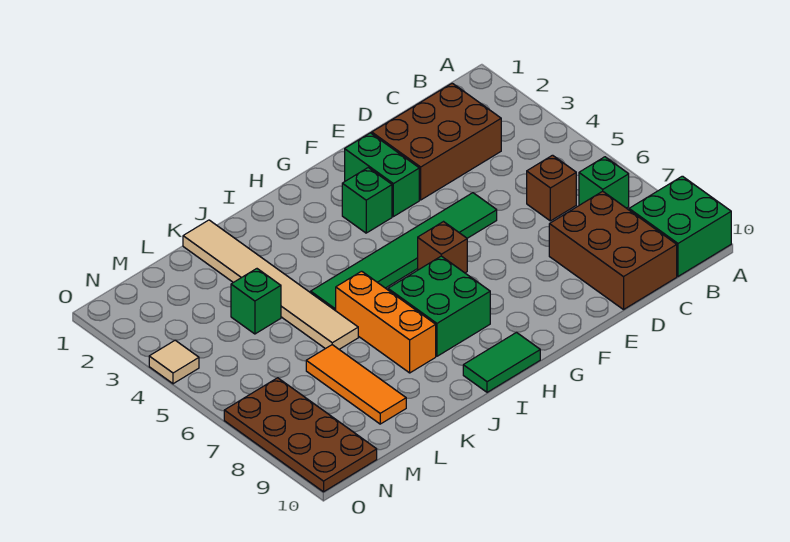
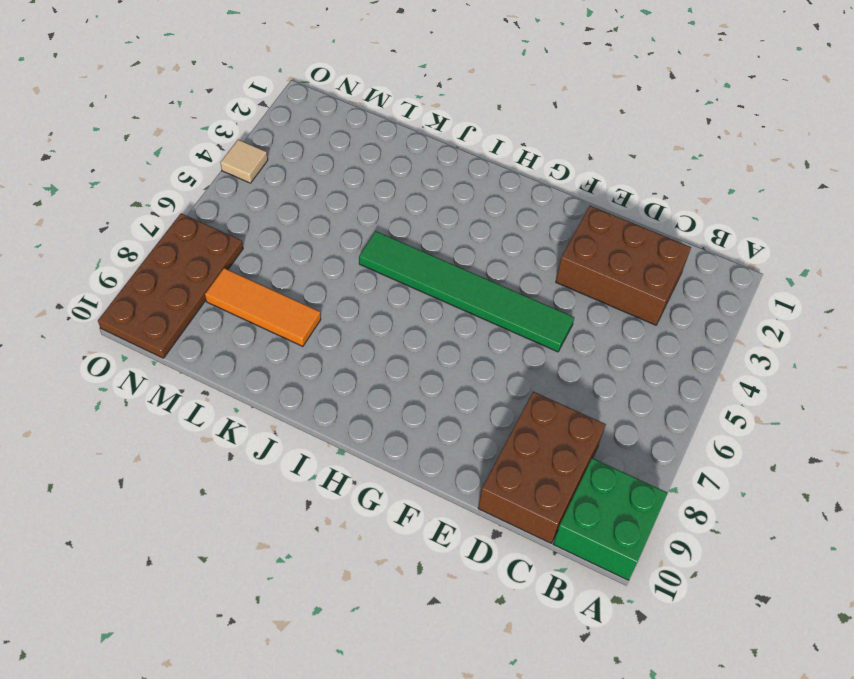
orange tile K8:M8 level 1 -> orange tile L7:L9 level 1
none -> green brick B7 level 1
none -> brown brick C6 level 1
none -> green brick F2:F3 level 1

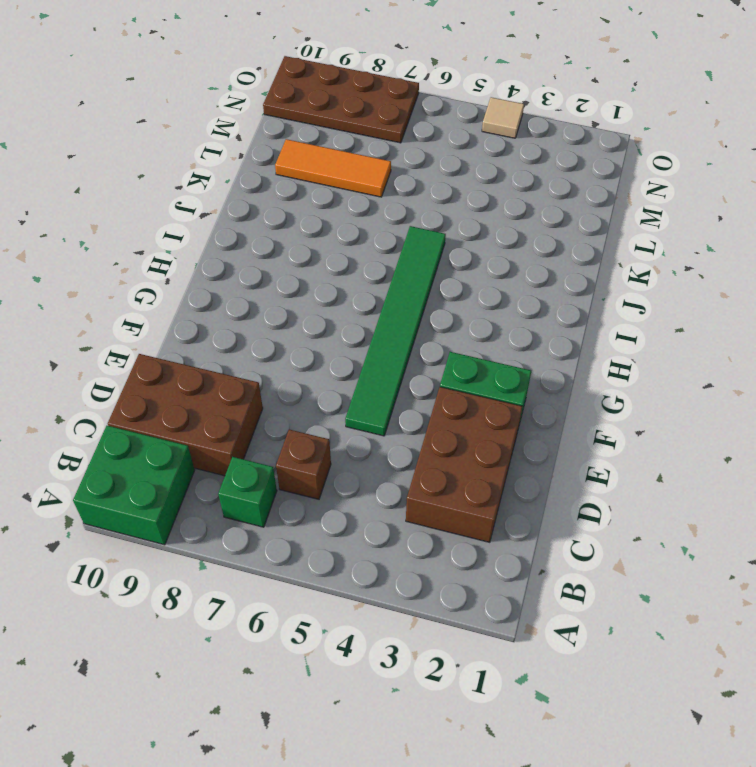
none -> green brick G3 level 1
none -> brown brick G6 level 1
none -> green brick H7:I8 level 1

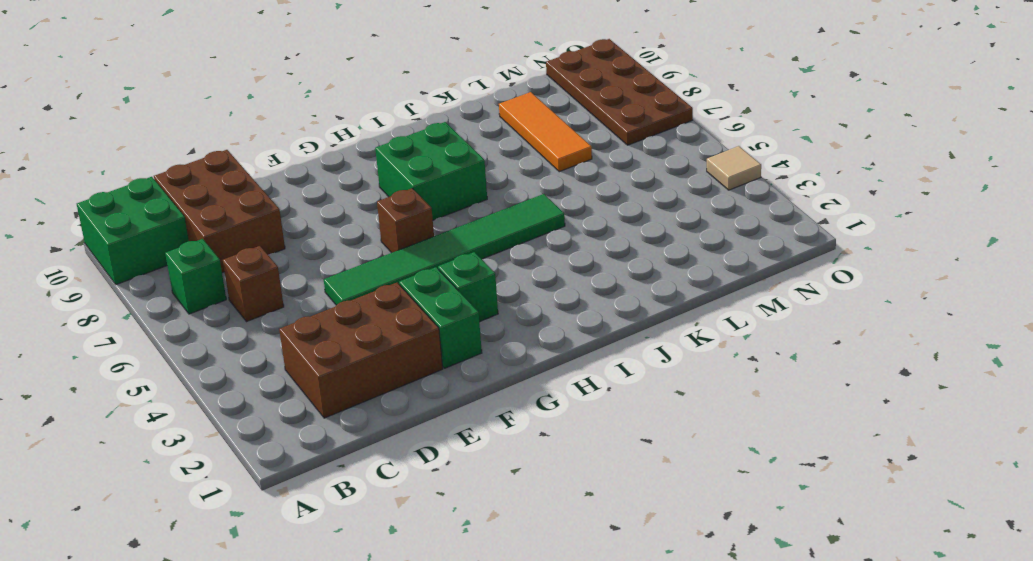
none -> green tile H10:I10 level 1
none -> orange brick J6:J8 level 1
none -> tan tile K1:K6 level 1

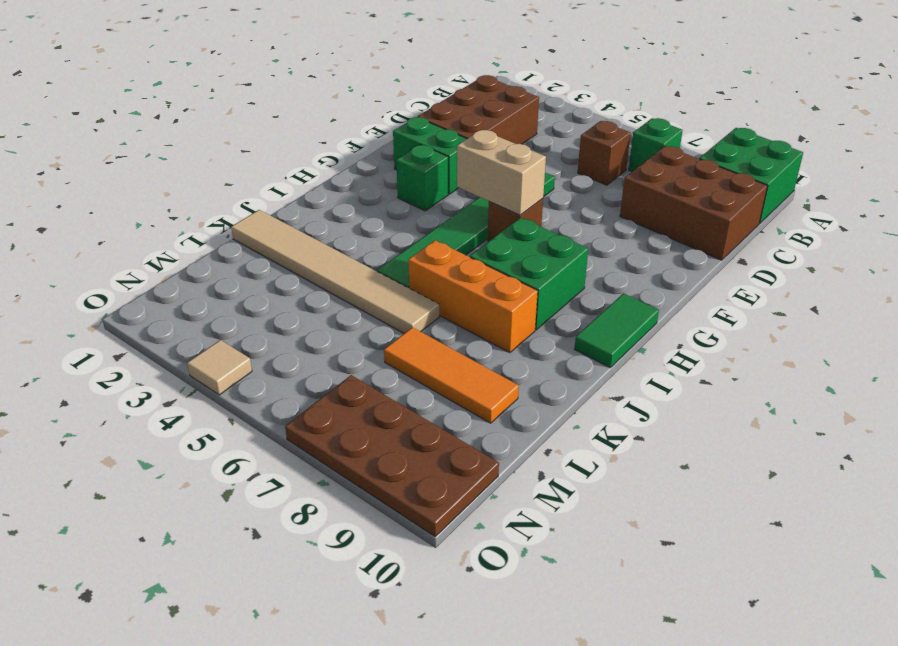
tan brick G5:G6 level 2 -> none
none -> green brick L4 level 1

